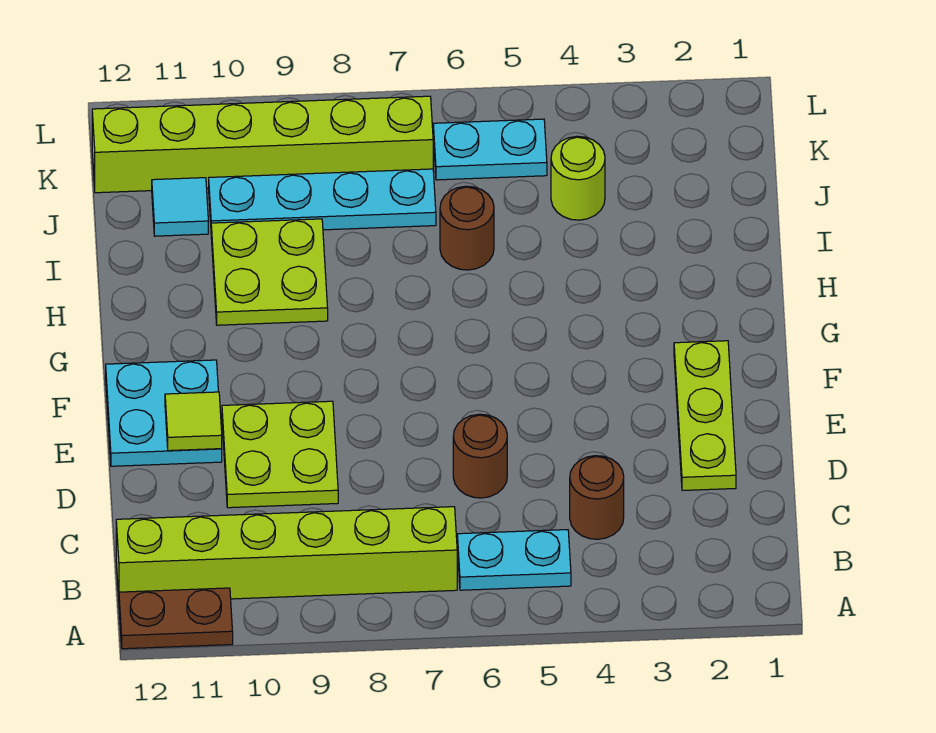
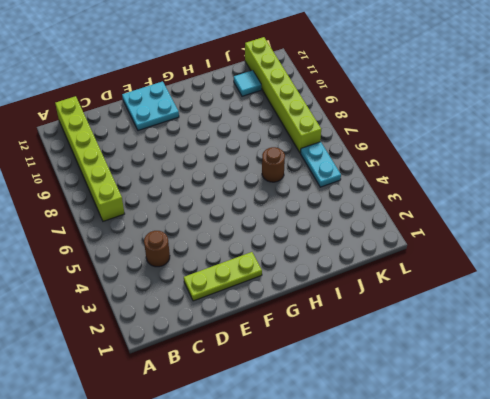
none -> brown plate A11:A12 level 1
none -> cyan plate B5:B6 level 1
none -> brown round brick D6 level 1

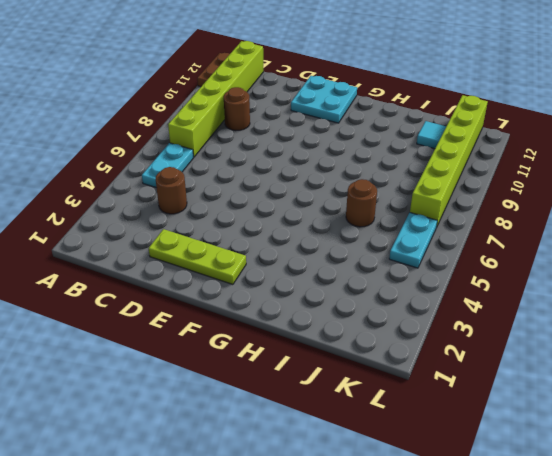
brown round brick C9 level 1 -> brown round brick D6 level 1
none -> lime plate D9:E10 level 1
none -> lime plate H9:I10 level 1
none -> lime round brick J4 level 1

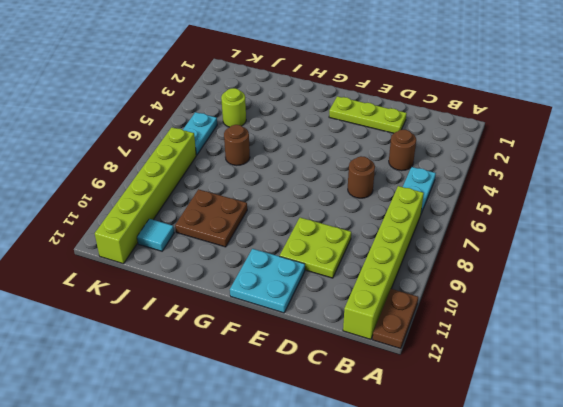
brown plate H9:I10 level 1 -> lime plate H9:I10 level 1
none -> cyan plate J7:J10 level 1
none -> lime tile E11 level 2

